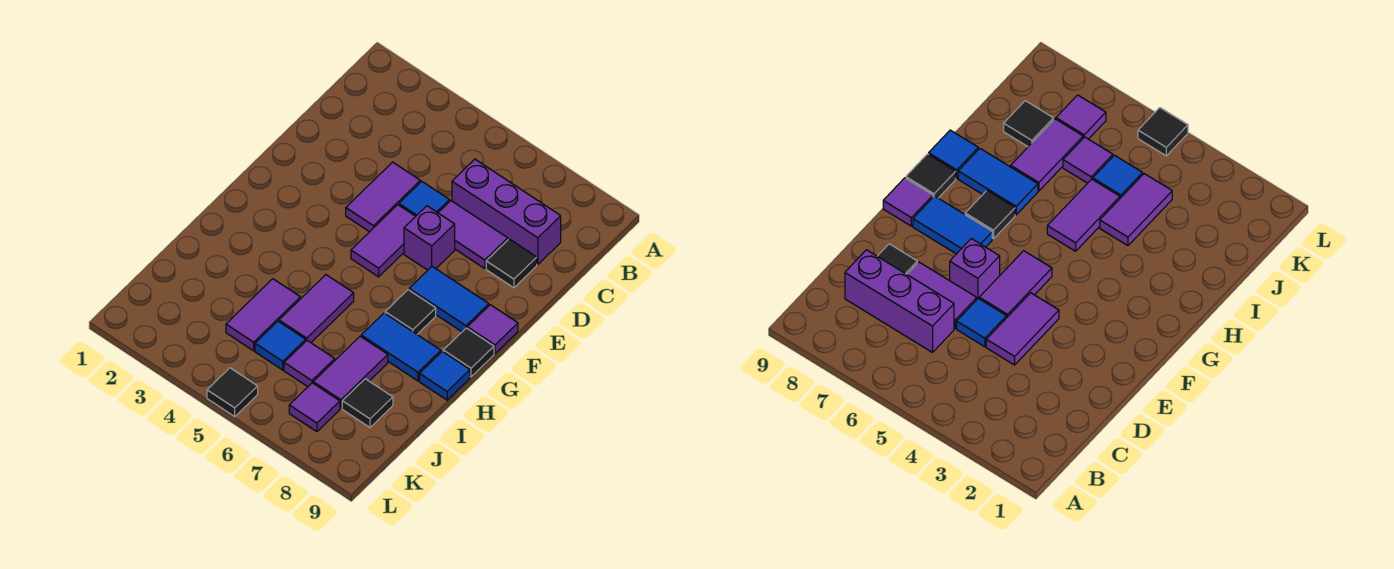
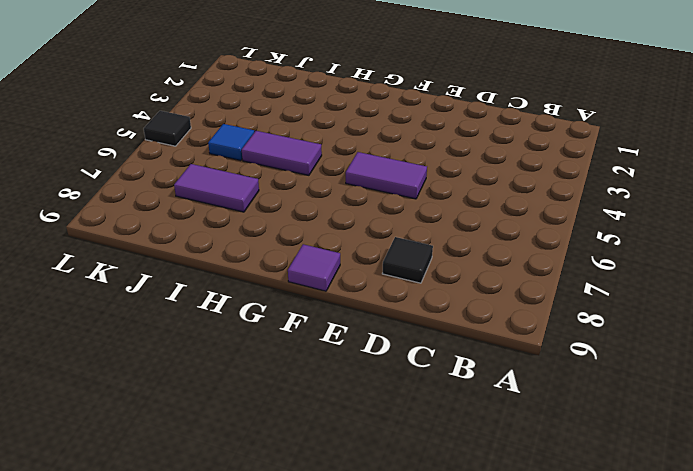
none -> purple brick C6:C8 level 1
none -> purple tile D4:E4 level 1
none -> blue tile D5 level 1

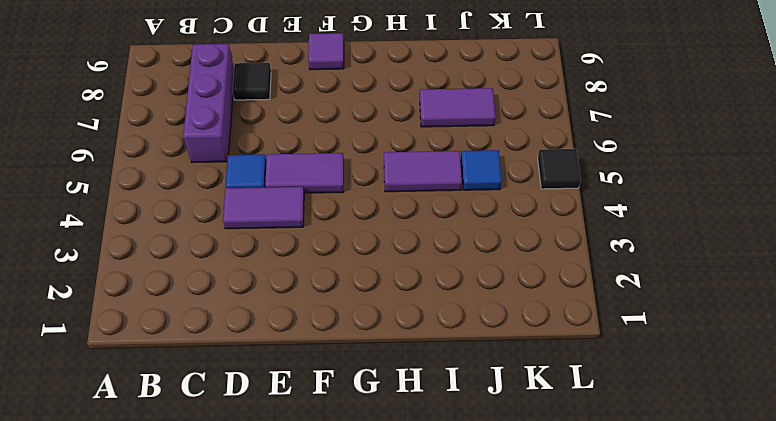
none -> purple tile D6:D7 level 1
none -> purple brick E6 level 1
none -> blue tile F7:F8 level 1

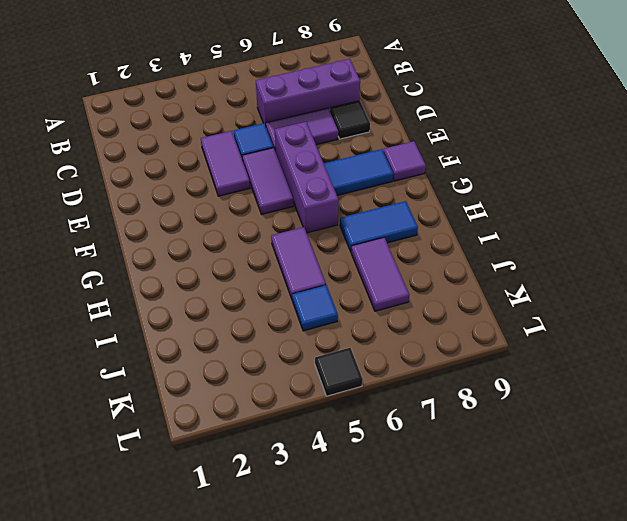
purple brick E6:G6 level 1 -> purple brick E6 level 1
none -> black tile G7 level 1
none -> black tile G9 level 1
none -> blue tile H9 level 1

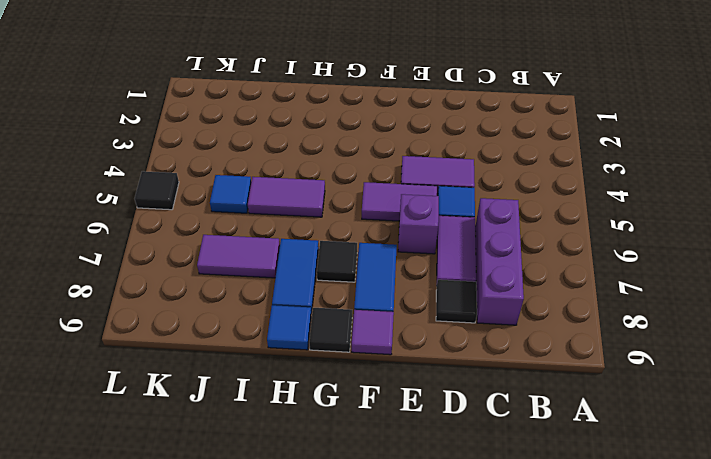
none -> purple tile I4:J4 level 1
none -> purple tile J6 level 1
none -> black tile J8 level 1

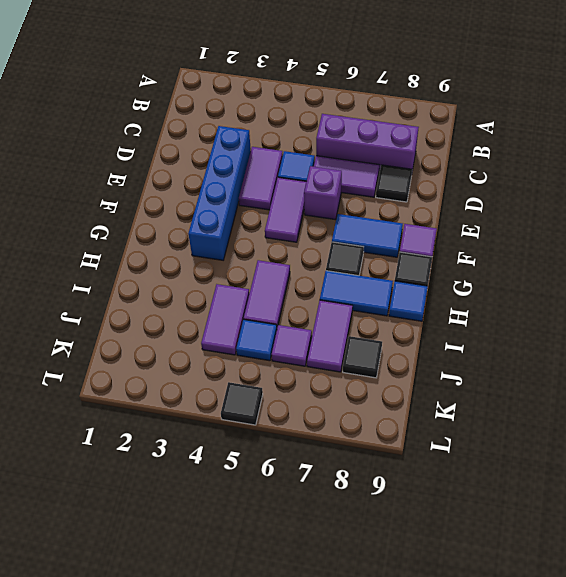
blue brick D3:G3 level 1 -> none
none -> purple tile K7 level 1

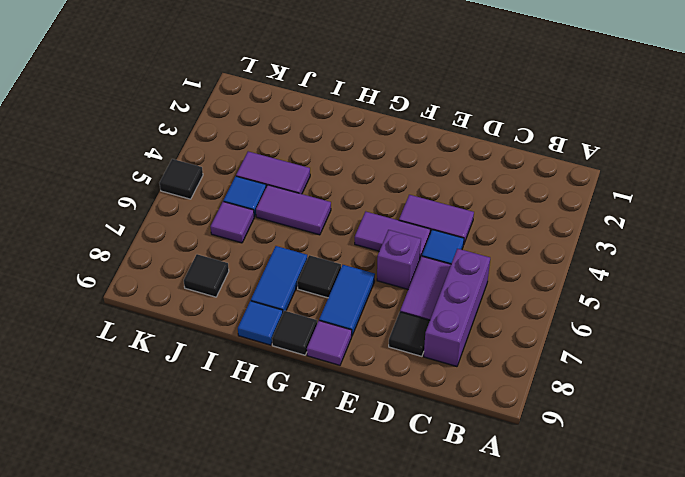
none -> purple tile I7:J7 level 1
none -> purple tile K7 level 1

